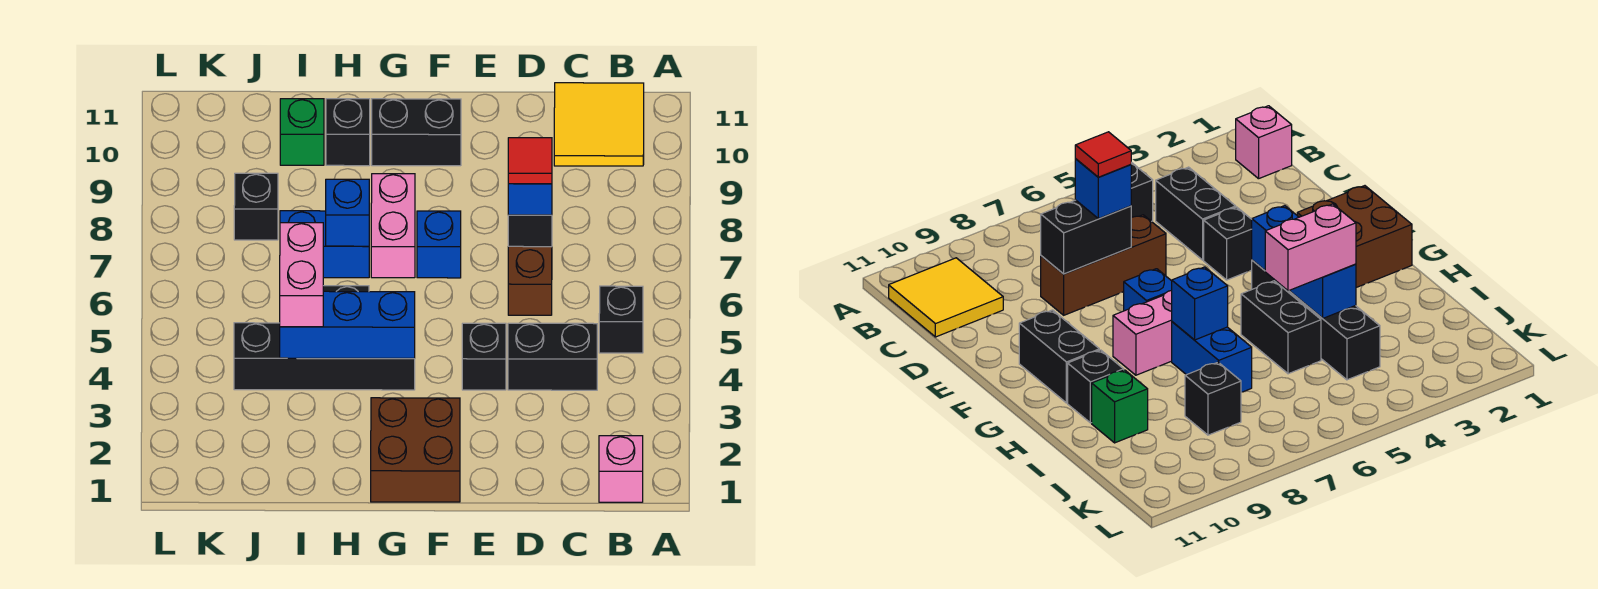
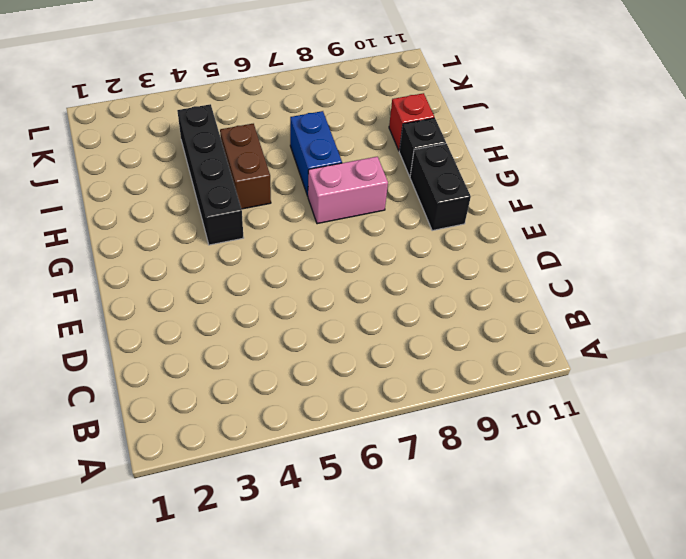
brown brick H5:I5 level 1 -> black brick H5:I5 level 1
red brick I10 level 1 -> green brick I10 level 1
none -> pink brick B1 level 1
none -> black brick B5 level 1
none -> yellow tile B10:C11 level 1

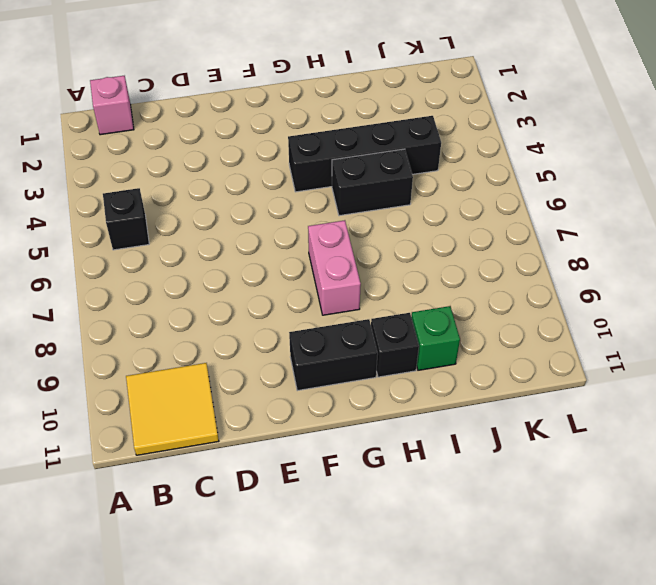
none -> black brick C4:D4 level 1
none -> brown brick D6:D8 level 1
none -> black brick E4 level 1

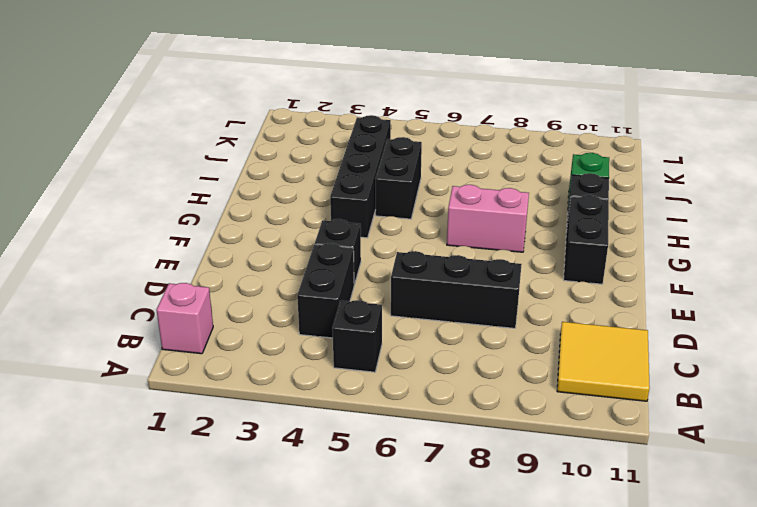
black brick D6:D8 level 1 -> brown brick D6:D8 level 1
none -> brown brick F1:G2 level 1
none -> blue brick F7 level 1
none -> blue brick H7:I7 level 1

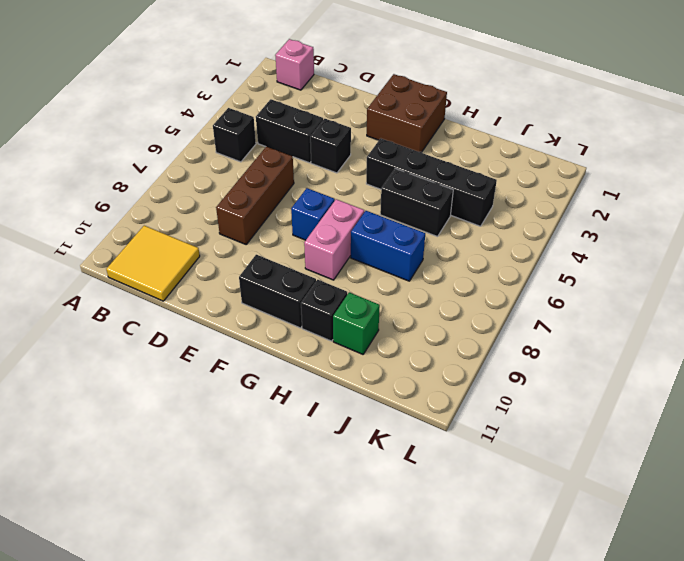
none -> black brick J8 level 1
none -> black brick D7:D8 level 2
none -> blue brick G4:I4 level 2

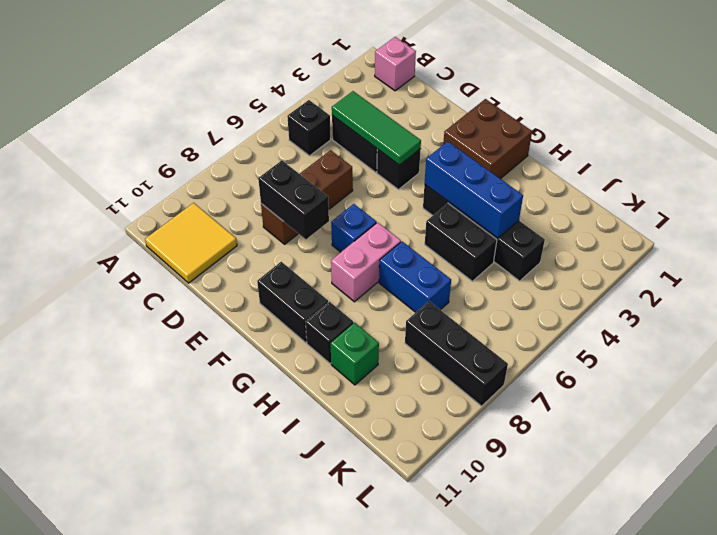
green tile C4:E4 level 2 -> none
black brick D8:E8 level 2 -> black brick D7:D8 level 2
black brick J8:L8 level 1 -> black brick J8 level 1
none -> blue brick H7 level 2
none -> blue brick D7 level 3
none -> pink brick I4:I5 level 3

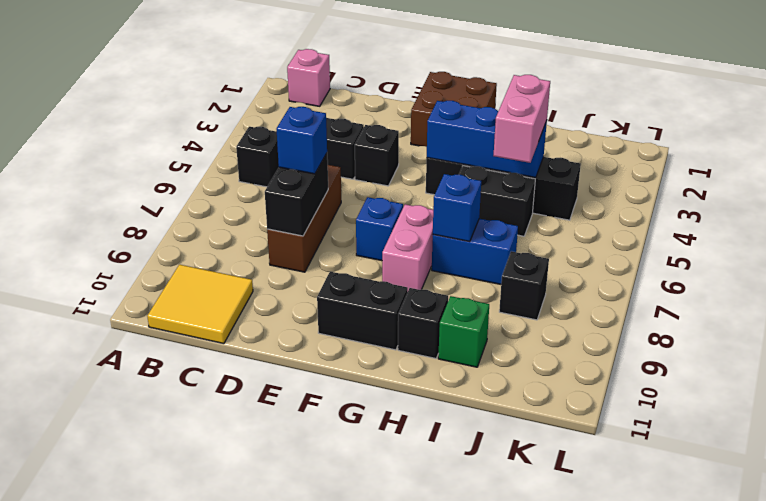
none -> red tile D7 level 4

